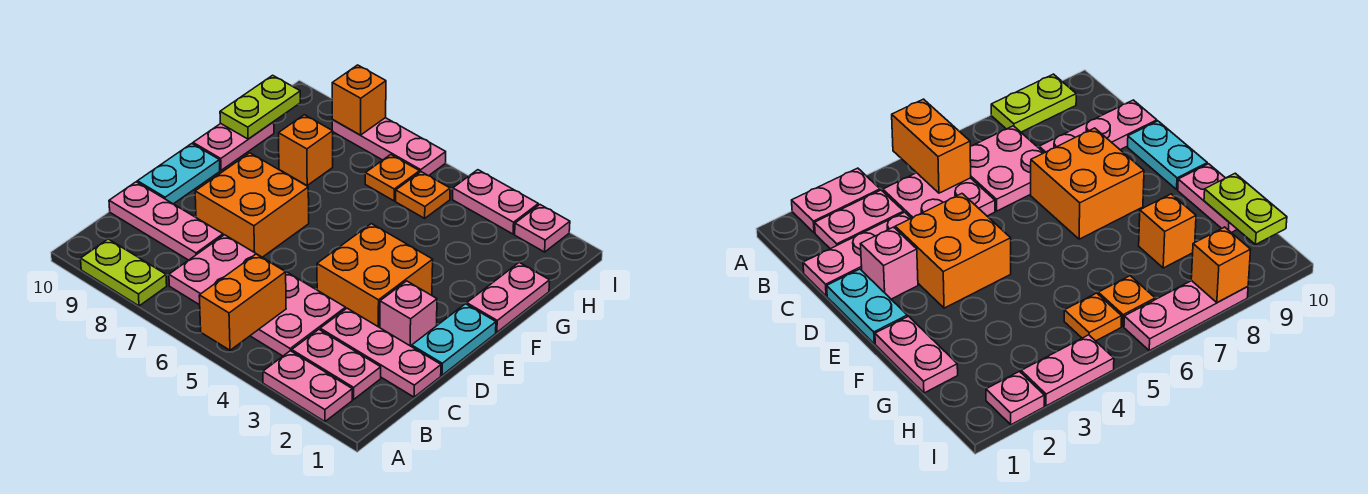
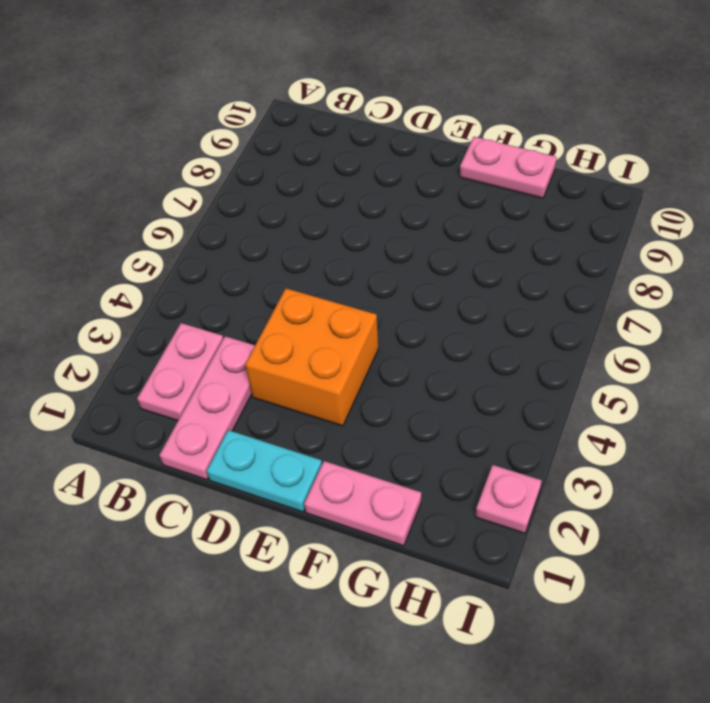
none -> pink plate A2:A3 level 1
none -> lime plate A8:A9 level 1
none -> pink plate B4:C5 level 1

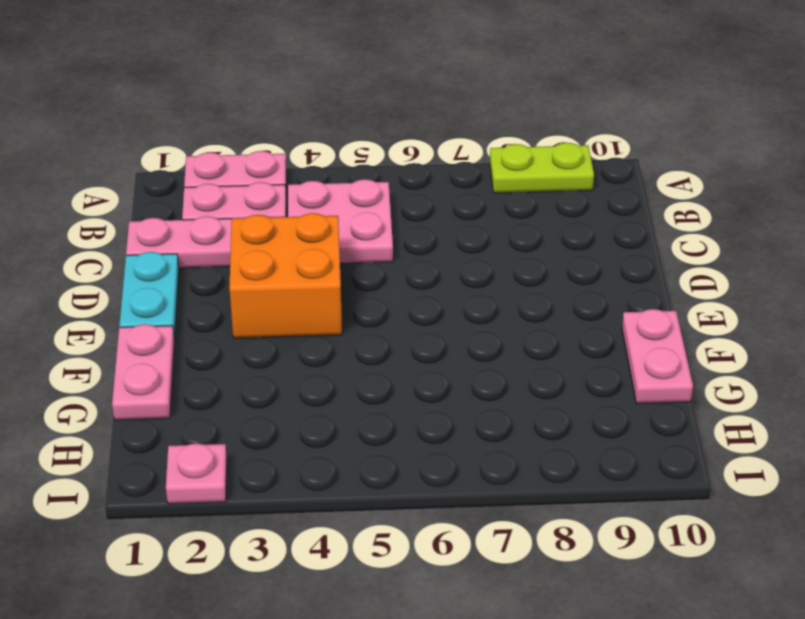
none -> pink plate B6:C7 level 1
none -> pink plate C8:C10 level 1
none -> pink brick D2 level 1

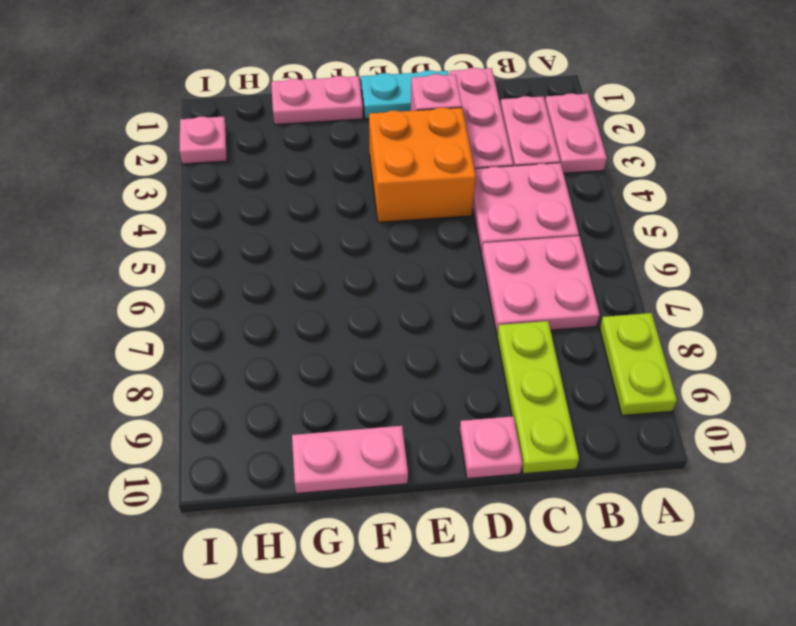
lime plate C8:C10 level 1 -> pink plate C8:C10 level 1
pink plate D10 level 1 -> cyan plate D10:E10 level 1
none -> orange brick D7:E8 level 1
none -> orange brick G8 level 1
none -> orange plate H5 level 1

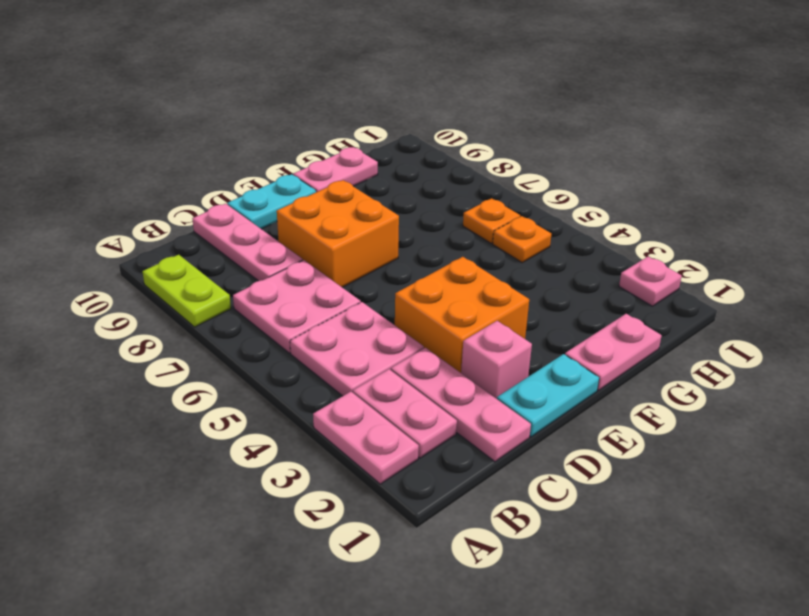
none -> orange brick G8 level 1
none -> pink plate I3:I4 level 1
none -> pink plate I6:I8 level 1

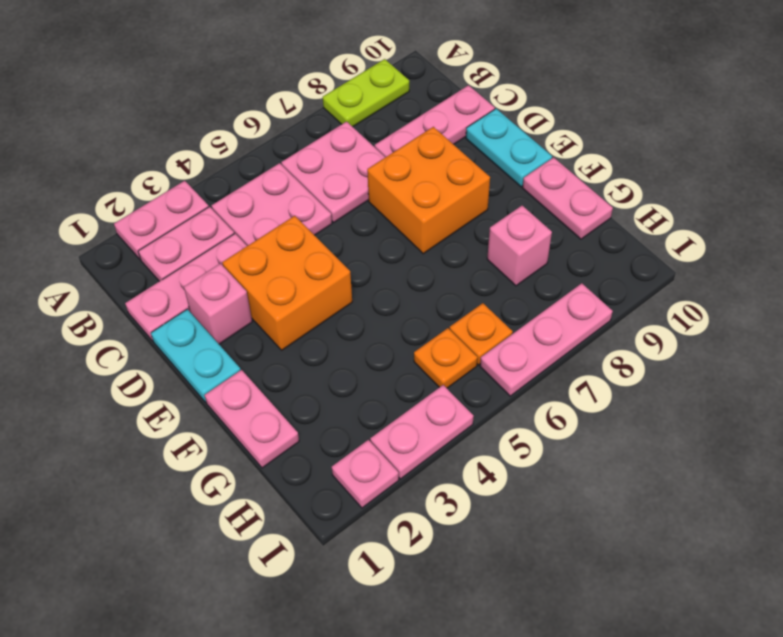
pink brick G8 level 1 -> orange brick G8 level 1
none -> orange brick A5:B5 level 2
none -> lime plate G10:H10 level 2
none -> orange brick I8 level 2

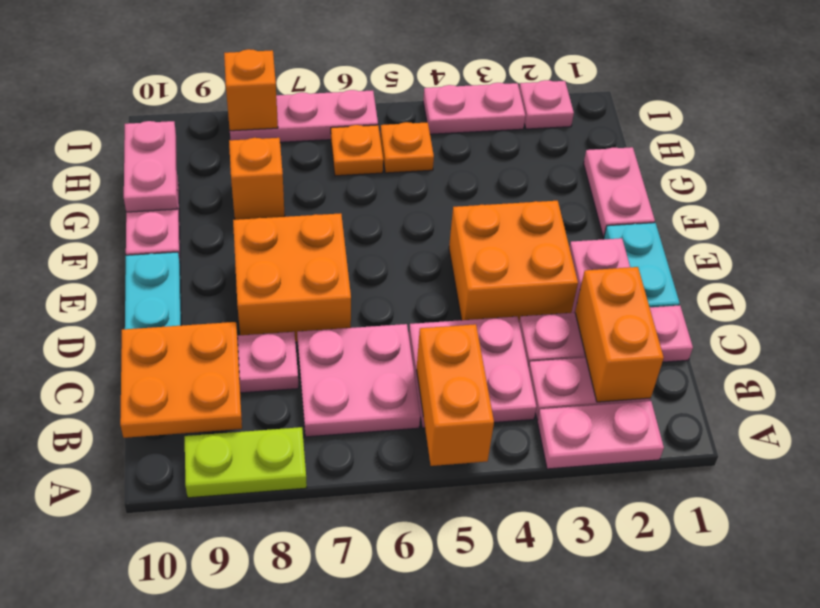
orange brick B2:C2 level 2 -> none
orange plate B9:C10 level 2 -> none
pink plate G10:H10 level 2 -> lime plate G10:H10 level 2

